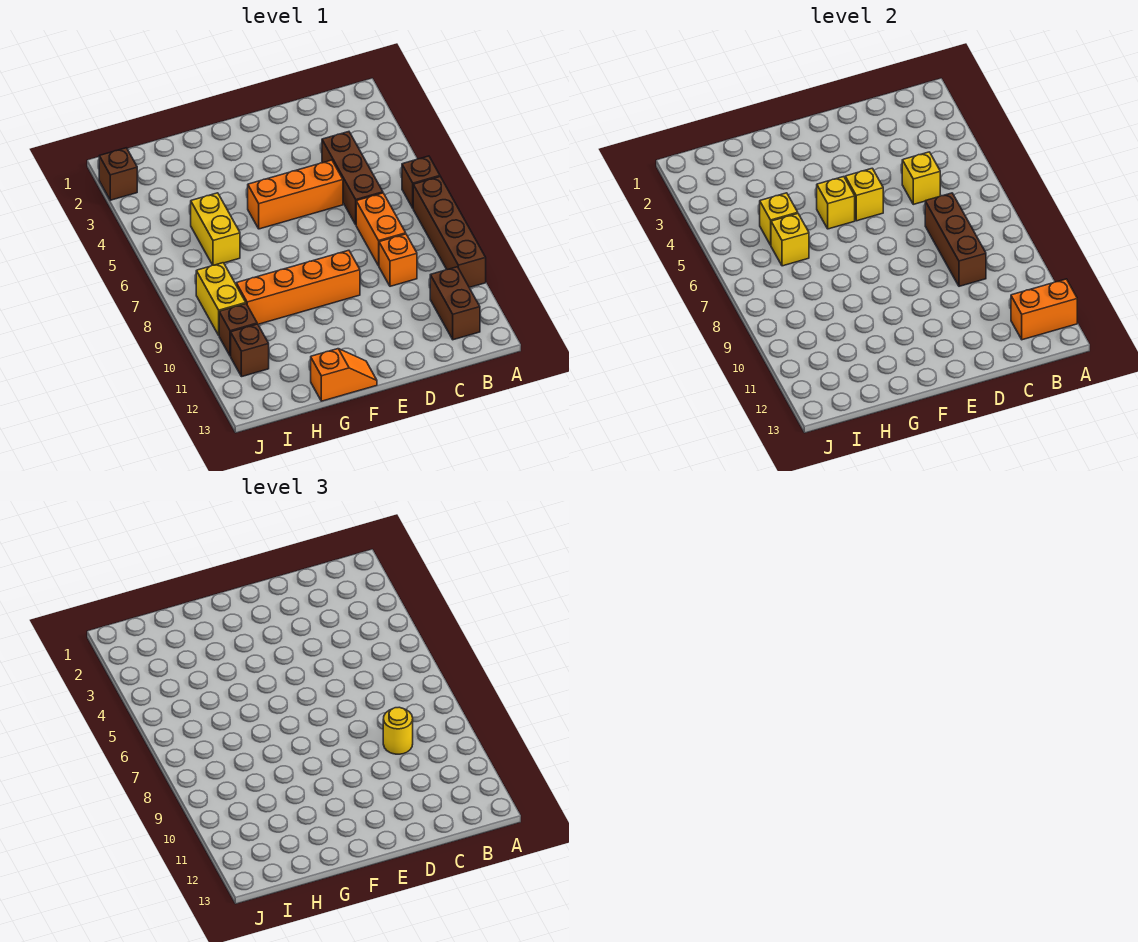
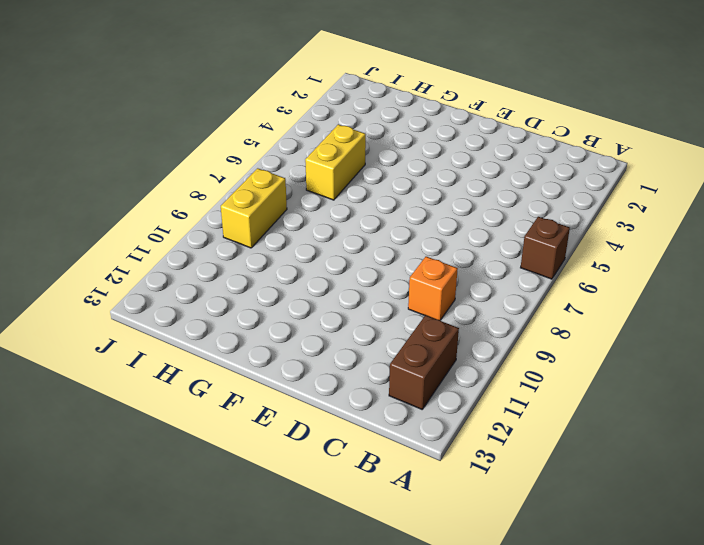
none -> brown brick A7:A10 level 1
none -> brown brick C4:C6 level 1
none -> orange brick C7:C8 level 1

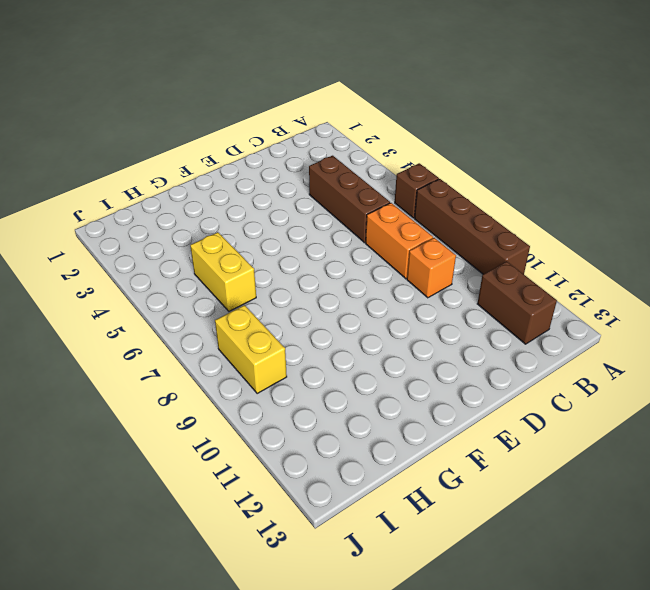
none -> orange brick D5:F5 level 1
none -> orange brick E9:H9 level 1
none -> orange slope F13:G13 level 1 top G

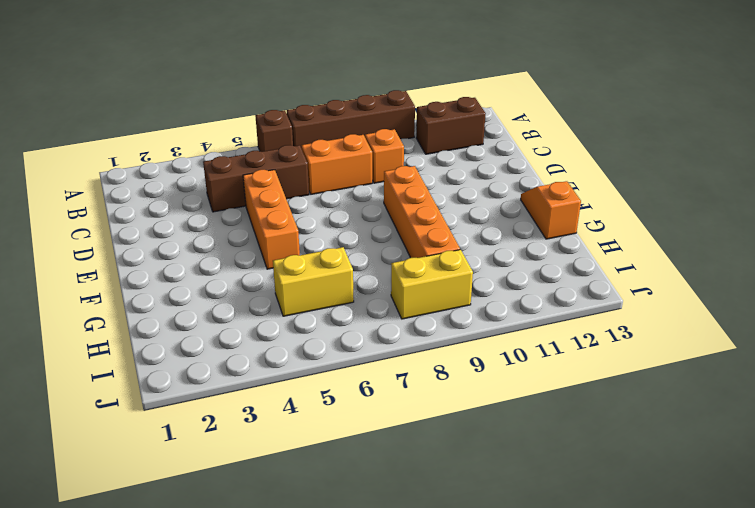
none -> brown brick I10 level 1
none -> brown brick I11 level 1
none -> brown brick J2 level 1

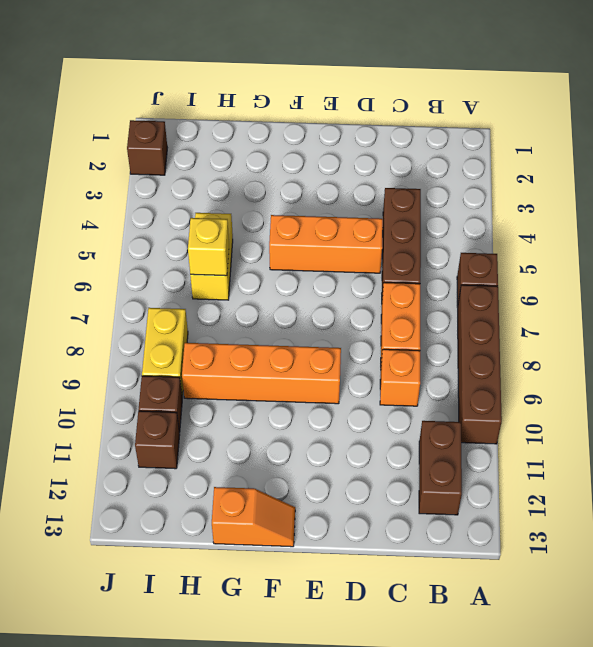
none -> orange brick A12:B12 level 2
none -> yellow brick C5 level 2
none -> brown brick C7:C9 level 2

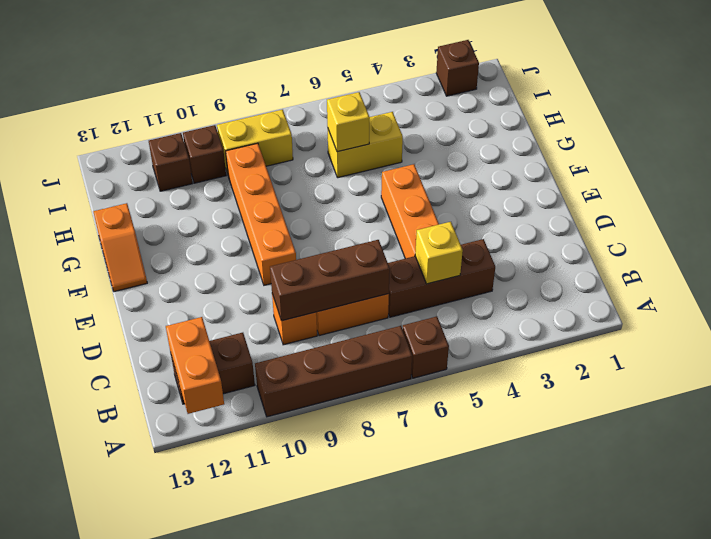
none -> yellow brick E5 level 2
none -> yellow brick F5 level 2
none -> yellow brick H5 level 2

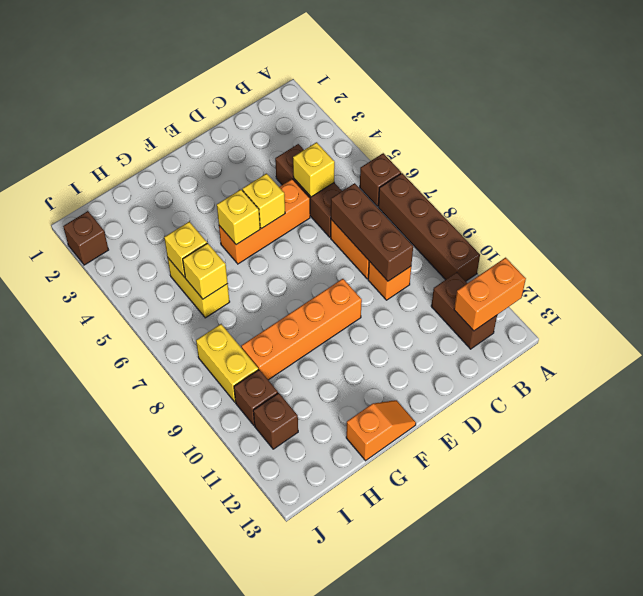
none -> yellow round brick C9 level 3

